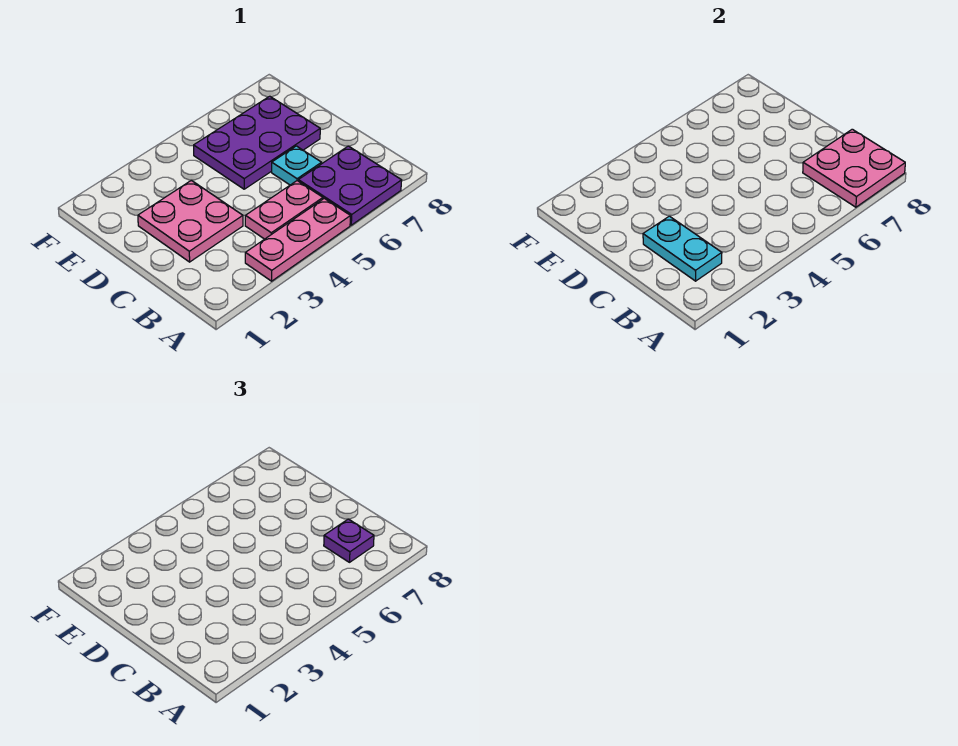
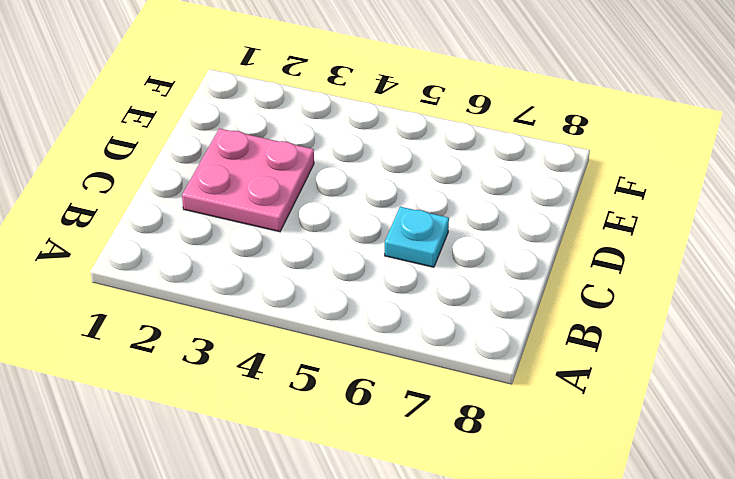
none -> pink plate A3:A5 level 1
none -> purple plate A6:B7 level 1

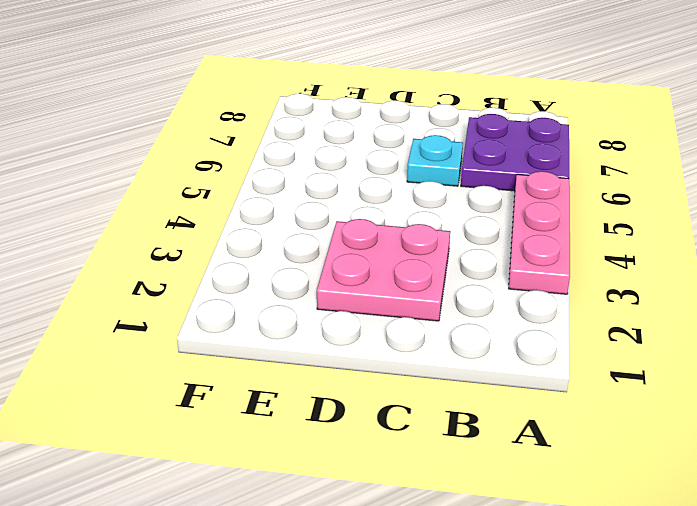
none -> pink plate B4:B5 level 1
none -> purple plate D5:E7 level 1

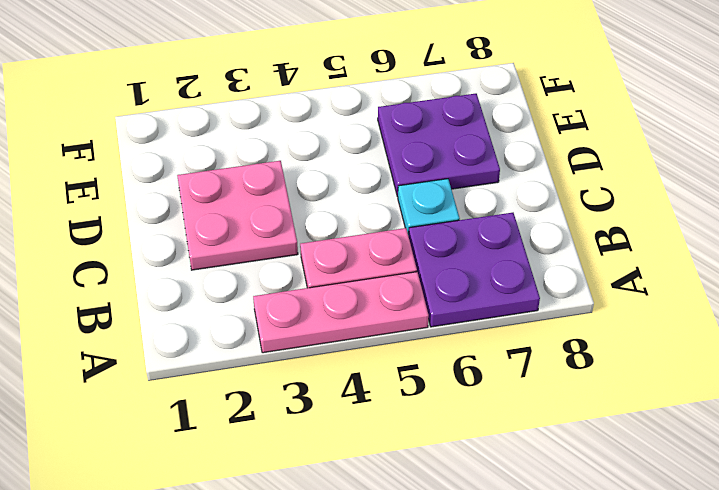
purple plate D6:E7 level 1 -> purple plate D5:E7 level 1
none -> pink plate A7:B8 level 2
none -> cyan plate B2:C2 level 2

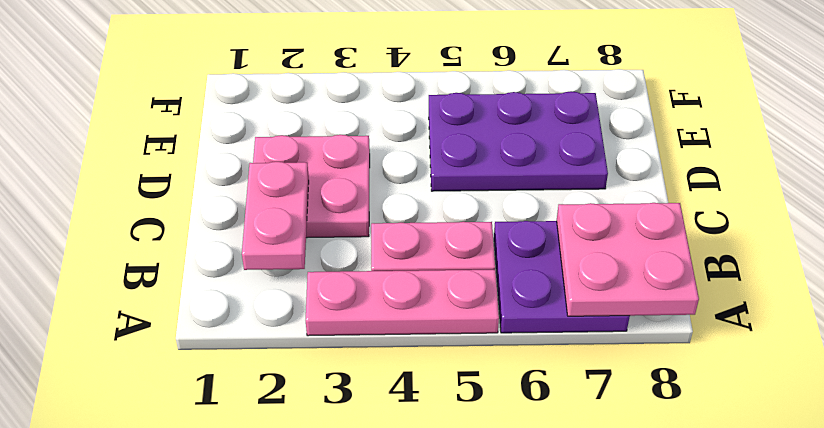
pink plate B2:C2 level 2 -> cyan plate B2:C2 level 2
none -> cyan plate C6 level 1
none -> purple plate B7 level 3

